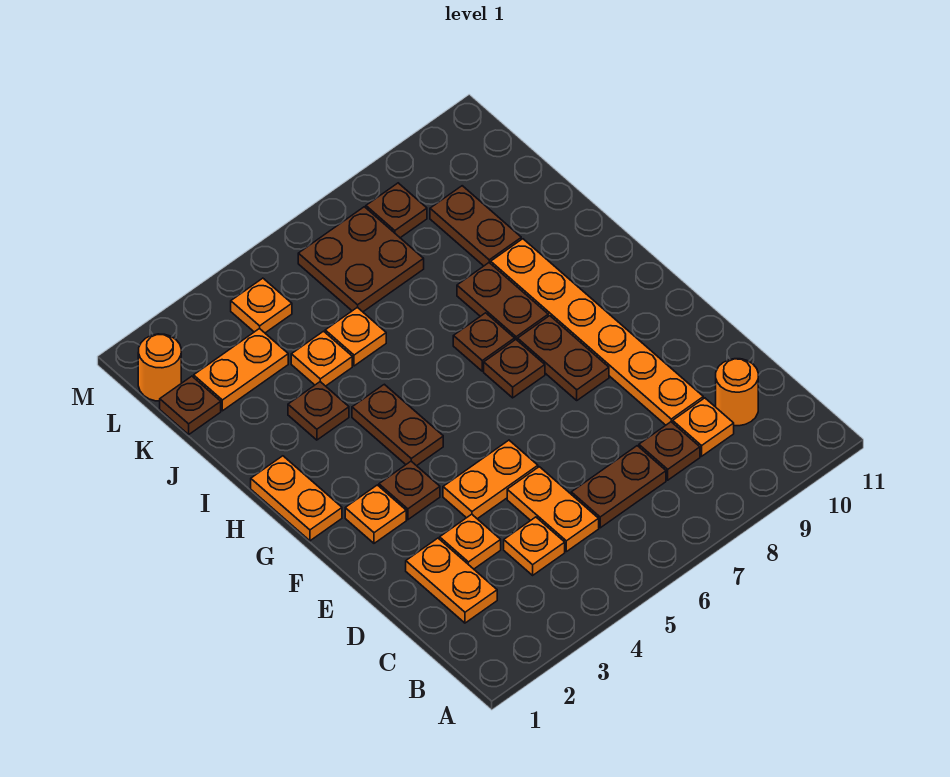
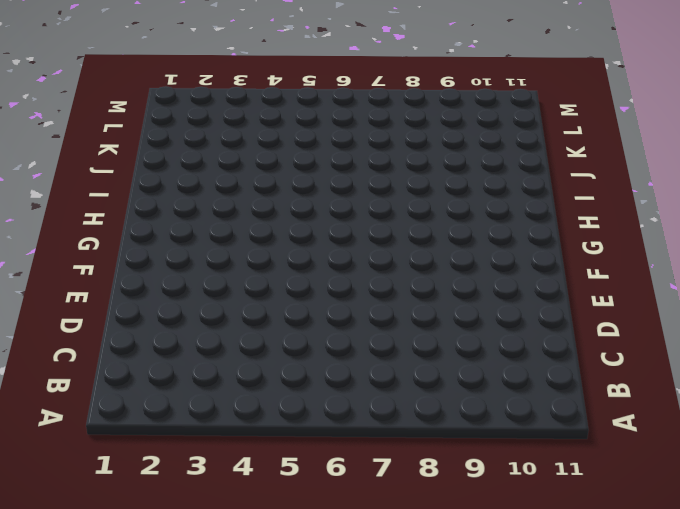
none -> orange plate C2:D2 level 1
none -> orange plate C4 level 1
none -> orange plate C5:D5 level 1

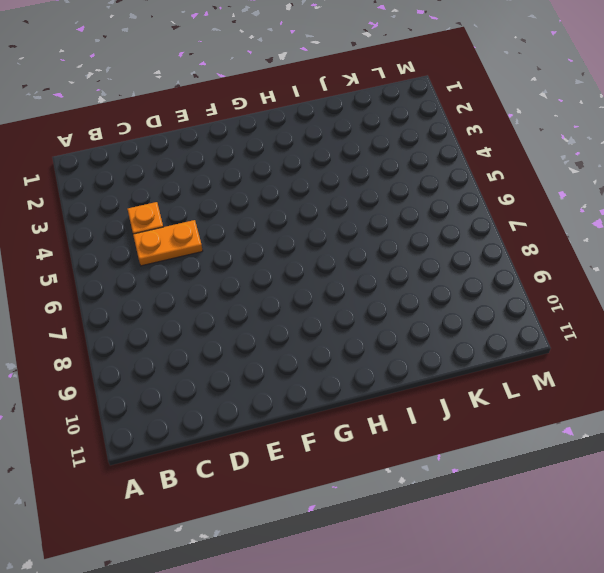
none -> orange plate C2:D2 level 1
none -> brown plate C6:C7 level 1
none -> brown plate C8 level 1

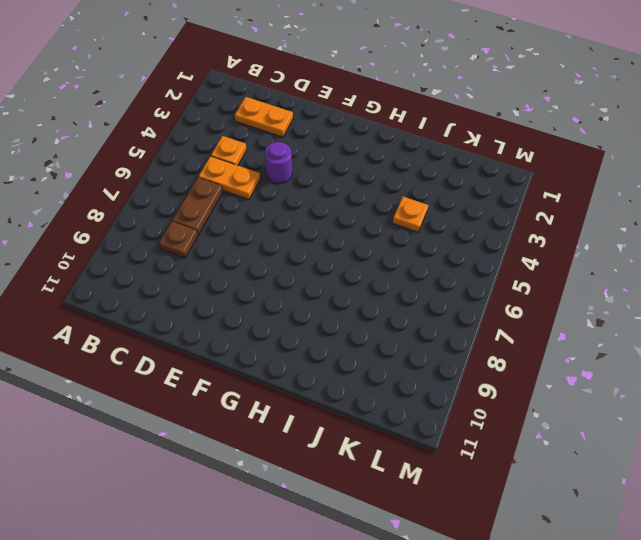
purple round brick E4 level 1 -> orange plate E4:E5 level 1
none -> orange plate C9 level 1
none -> orange round brick C10 level 1
none -> orange plate D3 level 1

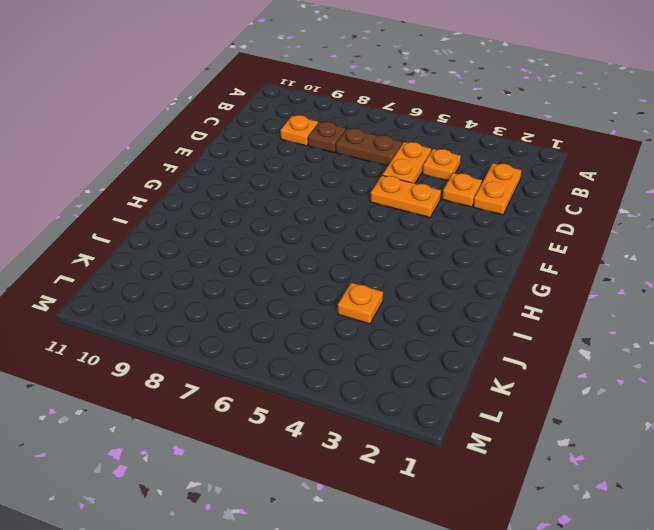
none -> orange round brick C10 level 1
none -> orange plate D9:I9 level 1
none -> orange plate F2 level 1

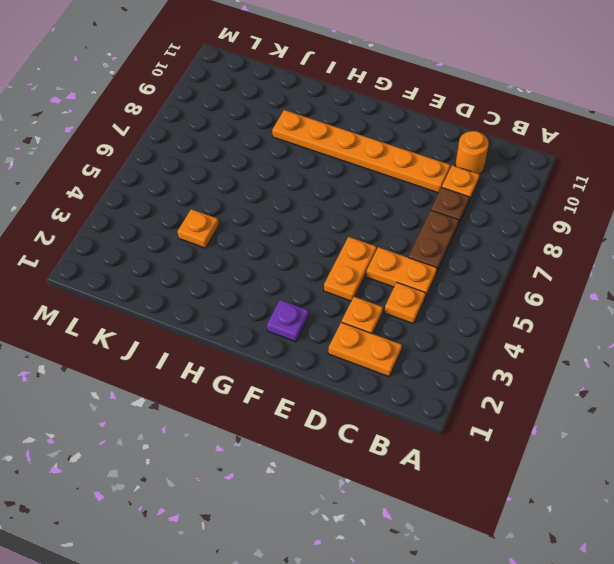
purple plate F2 level 1 -> orange plate F2 level 1
none -> brown plate F3 level 1
none -> brown plate F8:G8 level 1
none -> orange plate G1:H1 level 1

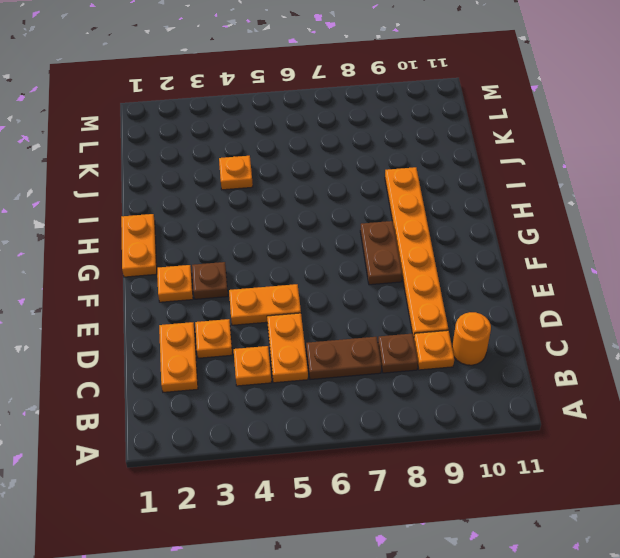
none -> brown plate G4:H4 level 1
none -> brown plate G7 level 1
none -> brown plate H7 level 1

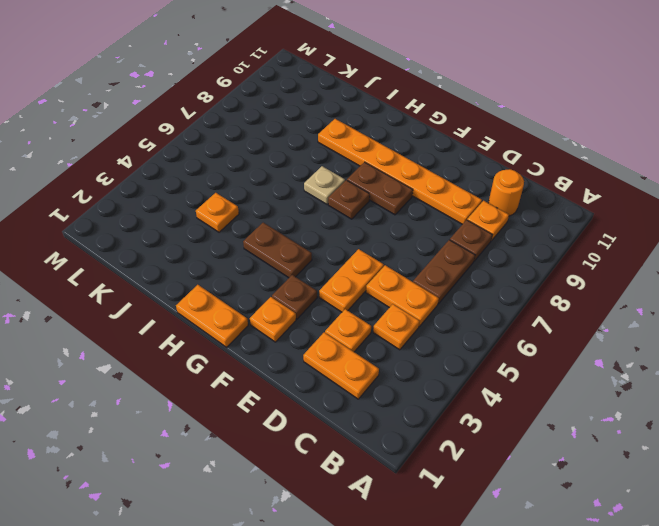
tan plate H7 level 1 -> brown plate H7 level 1
none -> brown plate H8:I8 level 1
none -> brown plate I3 level 1
none -> orange plate J5 level 1

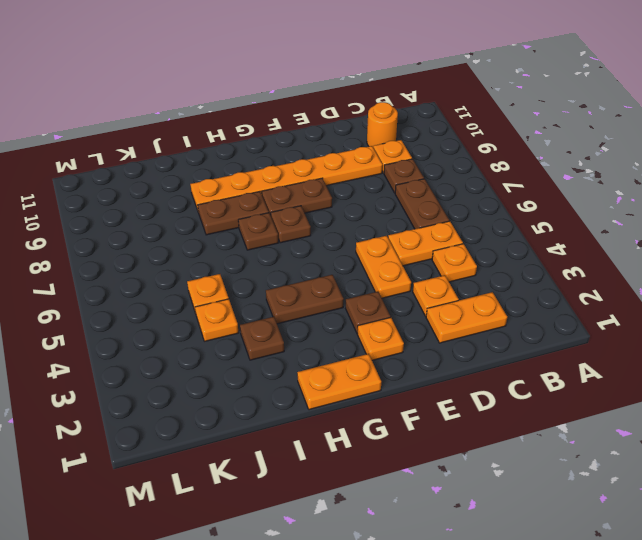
none -> brown plate J9:K9 level 1
none -> brown plate K1 level 1
none -> orange plate K2:K3 level 1

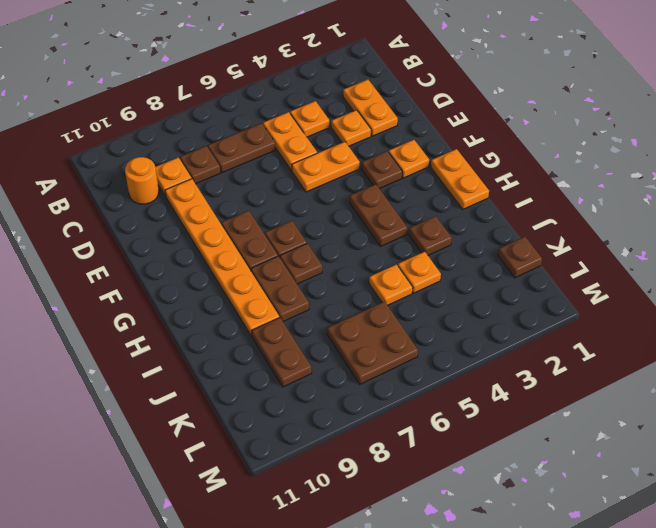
none -> orange plate K2:K3 level 1
none -> orange round brick L1 level 1
none -> orange plate L4 level 1

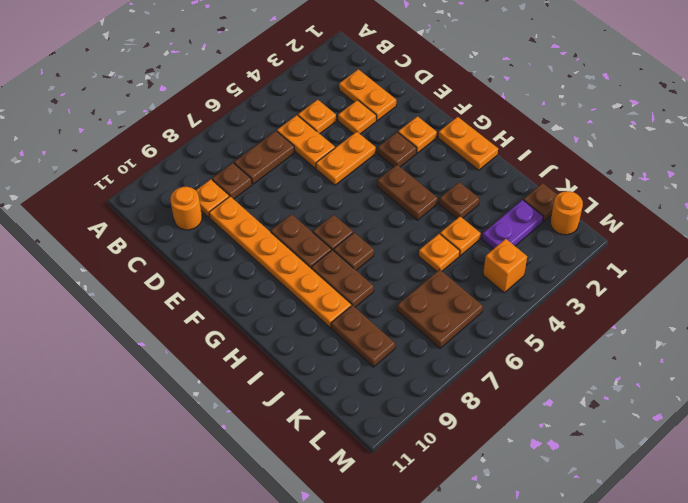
purple plate K2:K3 level 1 -> orange plate K2:K3 level 1
orange brick L4 level 1 -> orange plate L4 level 1
none -> brown plate L8 level 1

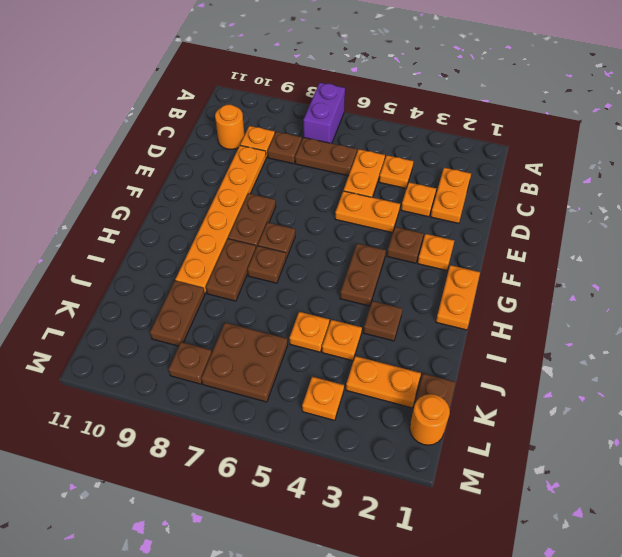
purple brick A7:B7 level 1 -> none

